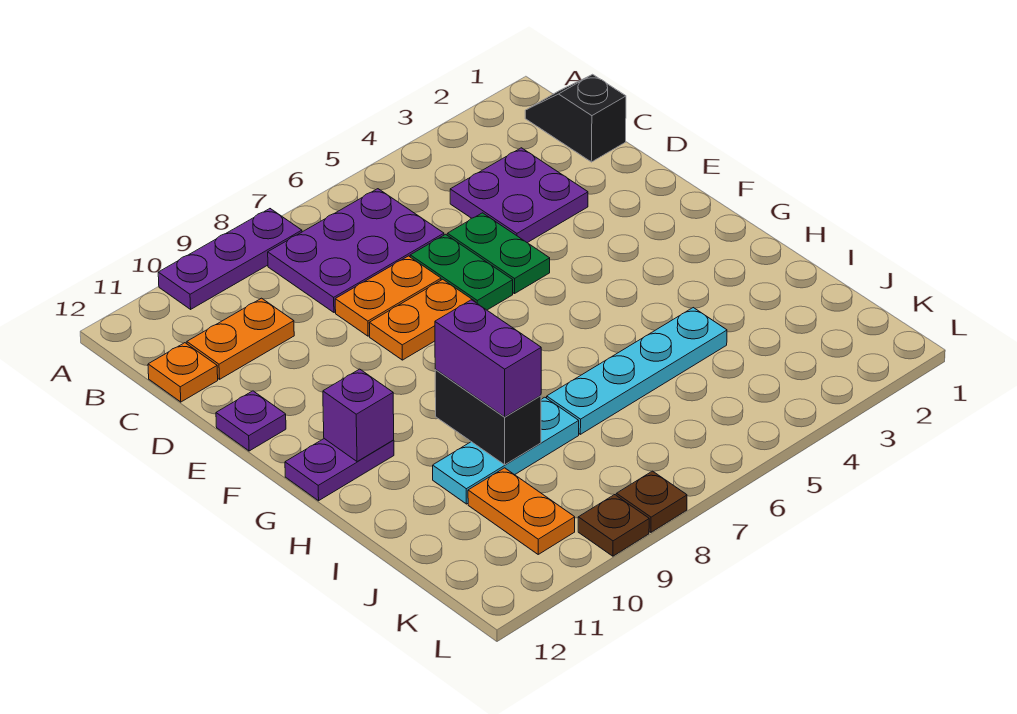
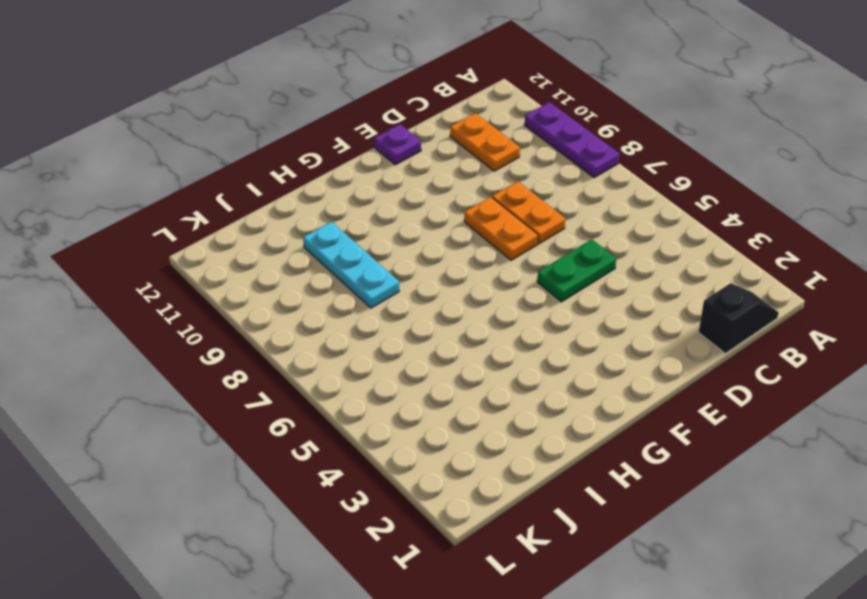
none -> purple plate B6:C8 level 1
none -> purple plate C3:D4 level 1
none -> orange plate C12 level 1

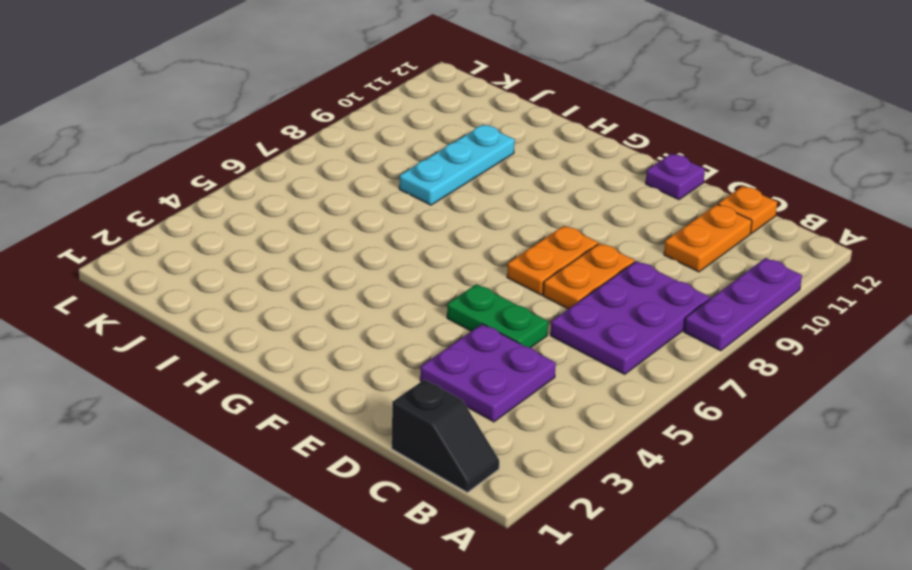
none -> green plate D6:E6 level 1
none -> purple plate G11:G12 level 1
none -> cyan plate I4:I7 level 1

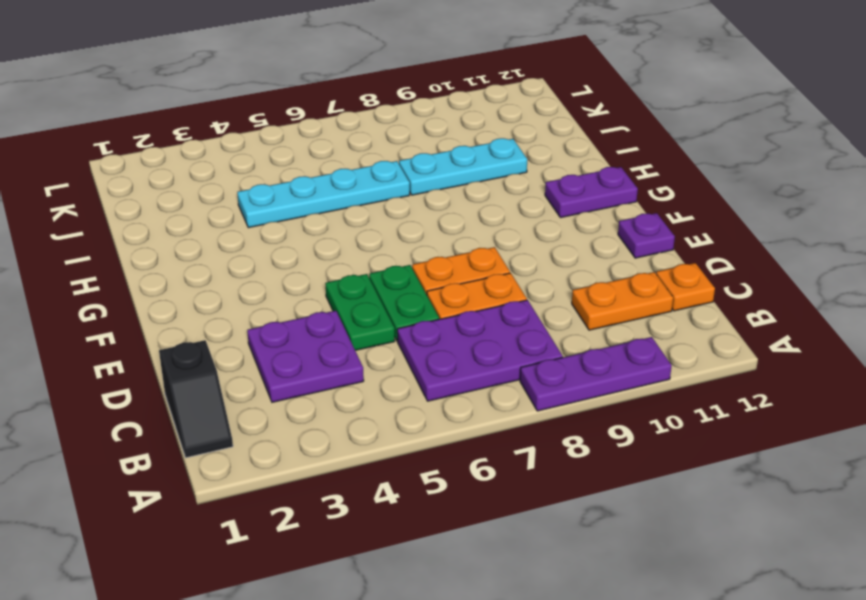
none -> orange plate J10:K10 level 1
none -> brown plate L8 level 1
none -> brown plate L9 level 1

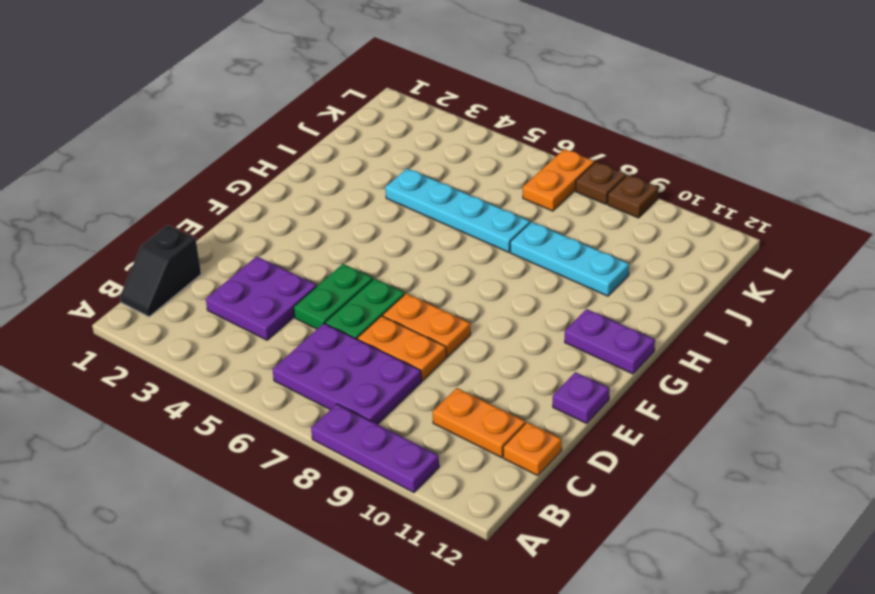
orange plate K7:L7 level 1 -> orange plate J10:K10 level 1
none -> purple brick G11 level 2
none -> black brick H9:I9 level 2
none -> purple brick H9:I9 level 3

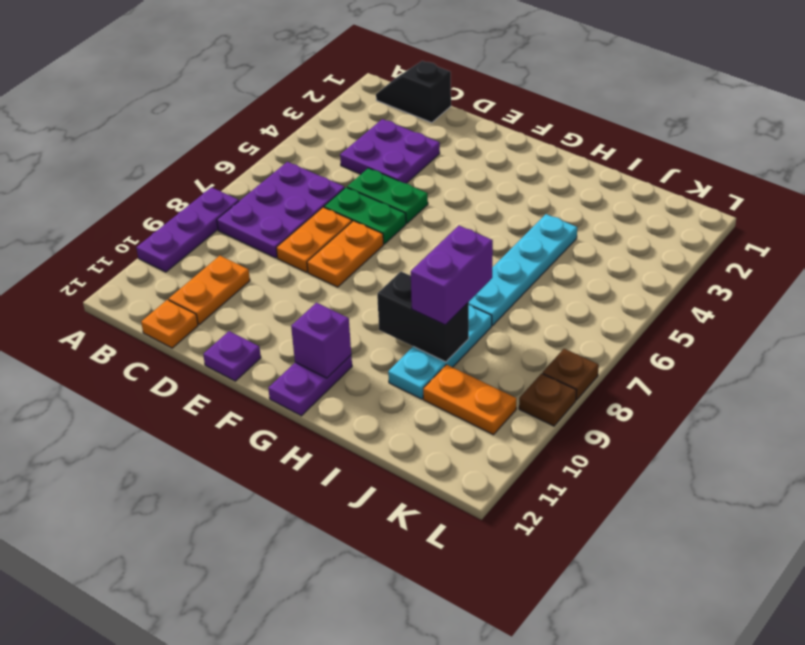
purple brick I8:I9 level 3 -> purple brick H9:I9 level 3

